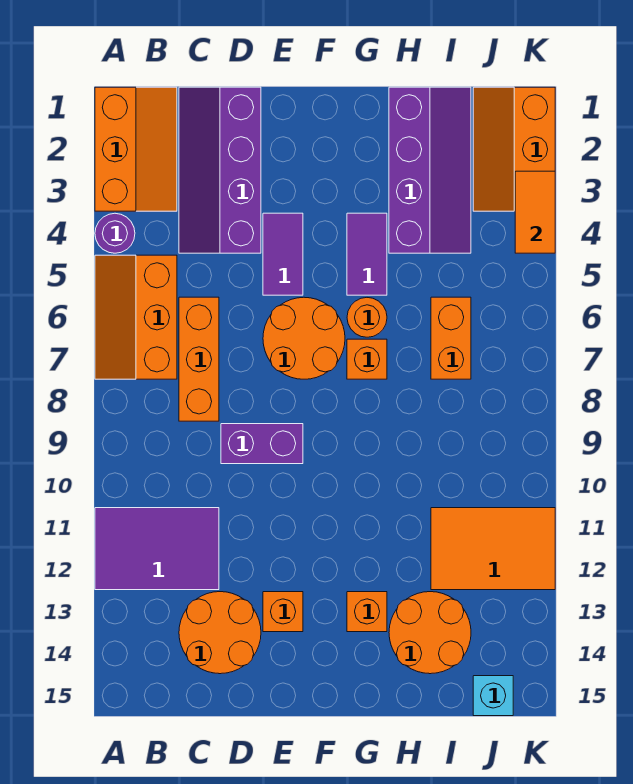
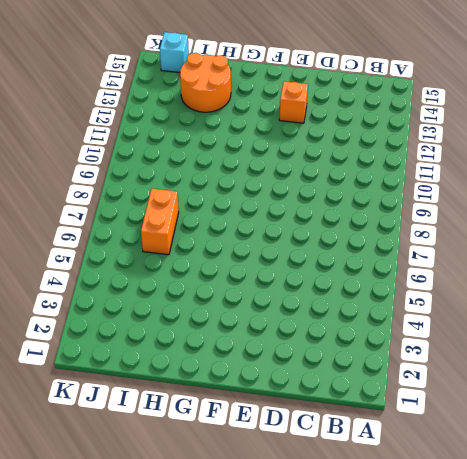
none -> orange slope A1:B3 level 1 top A
none -> purple round brick A4 level 1
none -> orange slope A5:B7 level 1 top B

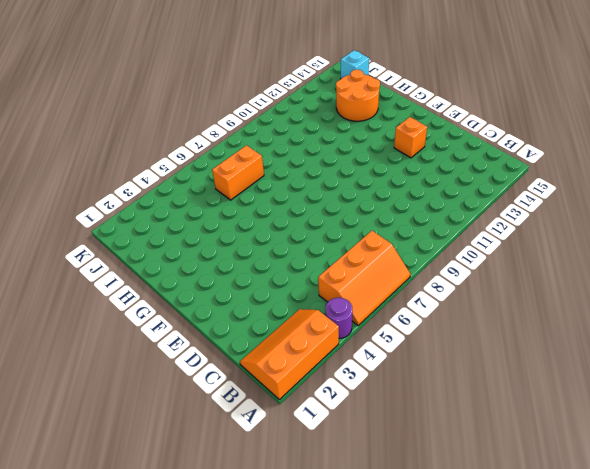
none -> purple tile A11:C12 level 1
none -> purple slope C1:D4 level 1 top D
none -> orange brick C6:C8 level 1

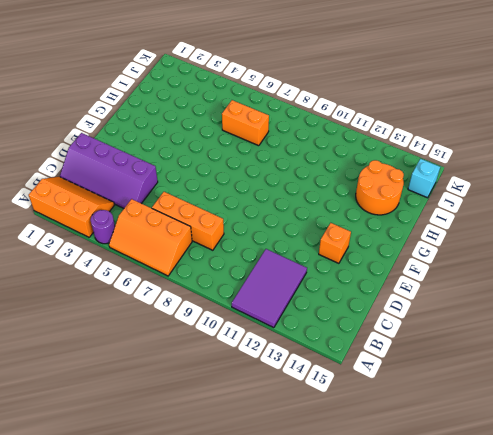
none -> orange round brick C13:D14 level 1
none -> purple brick D9:E9 level 1
none -> purple tile E4:E5 level 1

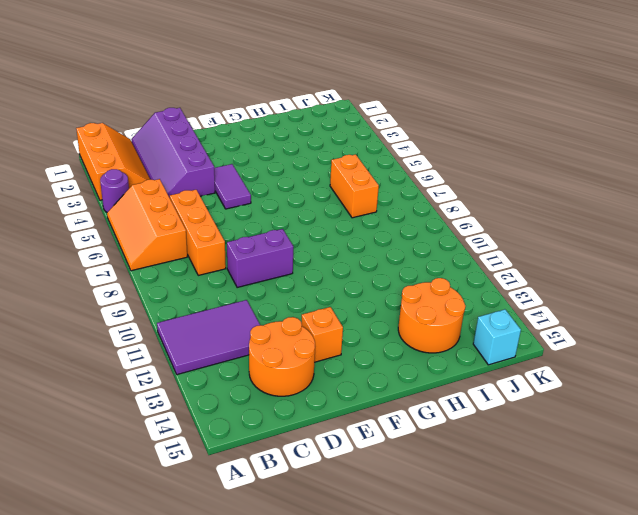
none -> orange round brick E6:F7 level 1
none -> purple tile G4:G5 level 1
none -> orange round brick G6 level 1

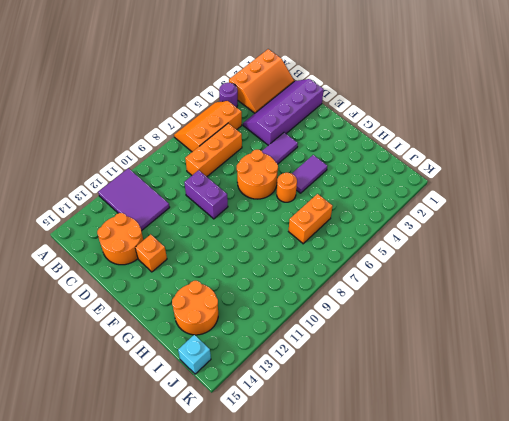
none -> orange brick G7 level 1
none -> orange brick G13 level 1
none -> purple slope H1:I4 level 1 top H

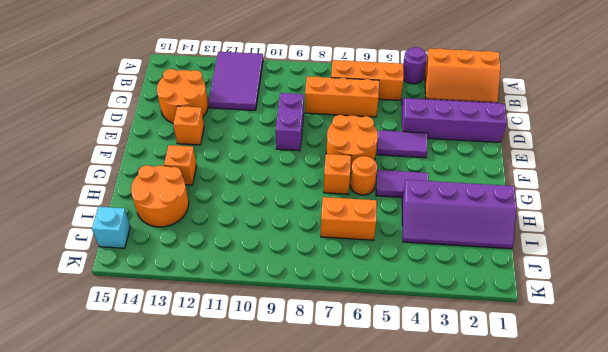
none -> orange tile I11:K12 level 1
none -> orange slope J1:K3 level 1 top K
none -> orange tile K3:K4 level 2

